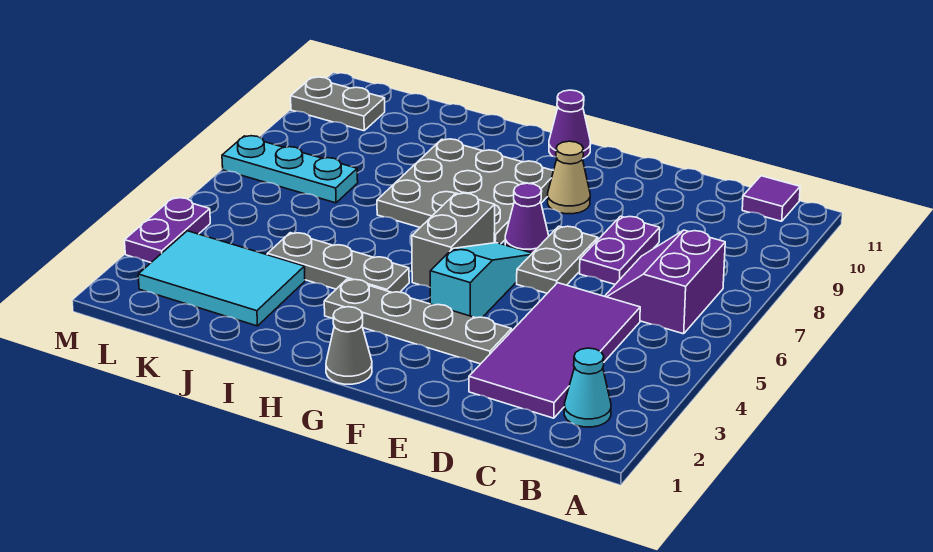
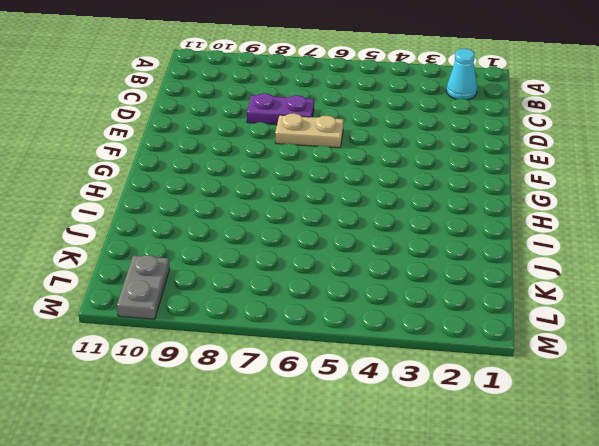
tan plate E6:E7 level 1 -> grey plate E6:E7 level 1
none -> purple slope B6:C7 level 1 top B
none -> purple tile B11 level 1
none -> purple tile C2:D5 level 1

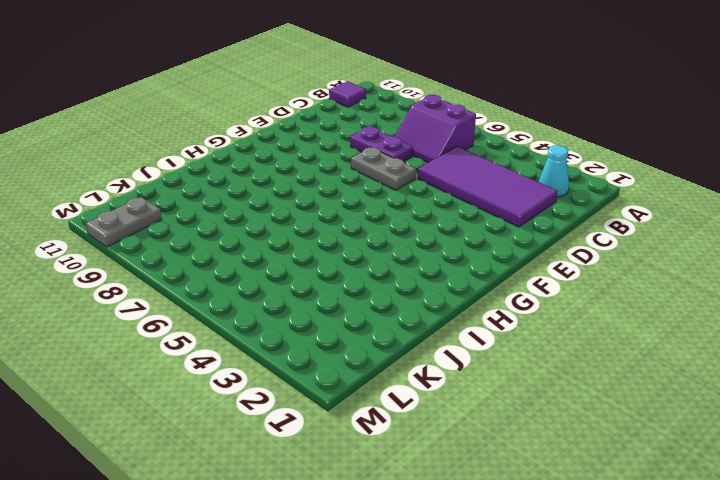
none -> grey plate E3:H3 level 1
none -> cyan slope F4:F6 level 1 top 4
none -> purple cone F7 level 1

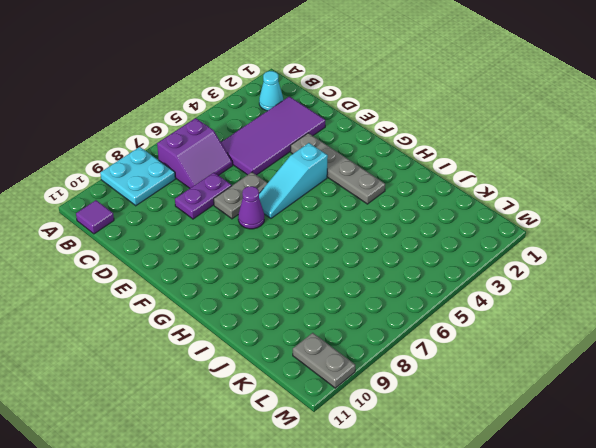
cyan plate A8:B9 level 1 -> none
none -> tan cone F9 level 1
none -> grey cone G1 level 1
none -> grey brick G5:G6 level 1

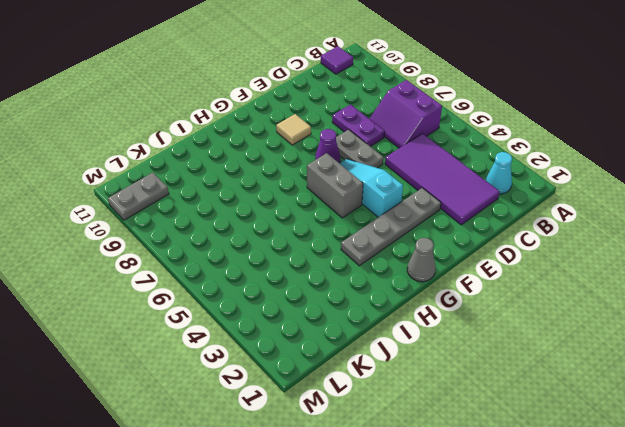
tan tile F9 level 1 -> tan cone F9 level 1
none -> grey plate G7:I9 level 1
none -> purple cone G11 level 1
none -> grey plate H4:J4 level 1

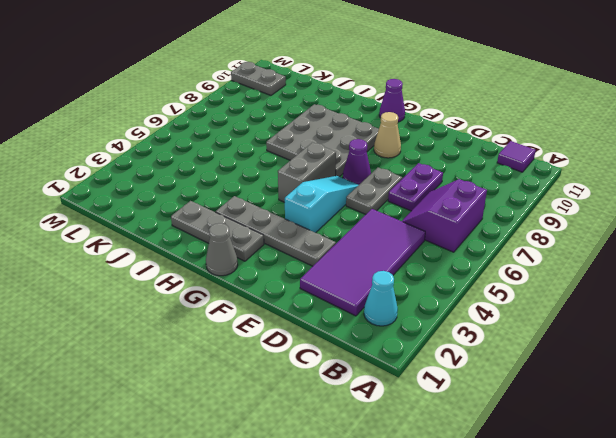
grey plate G2:I2 level 1 -> grey plate H4:J4 level 1
none -> cyan tile J2:L3 level 1
none -> cyan plate K7:M7 level 1
none -> purple plate M3:M4 level 1

